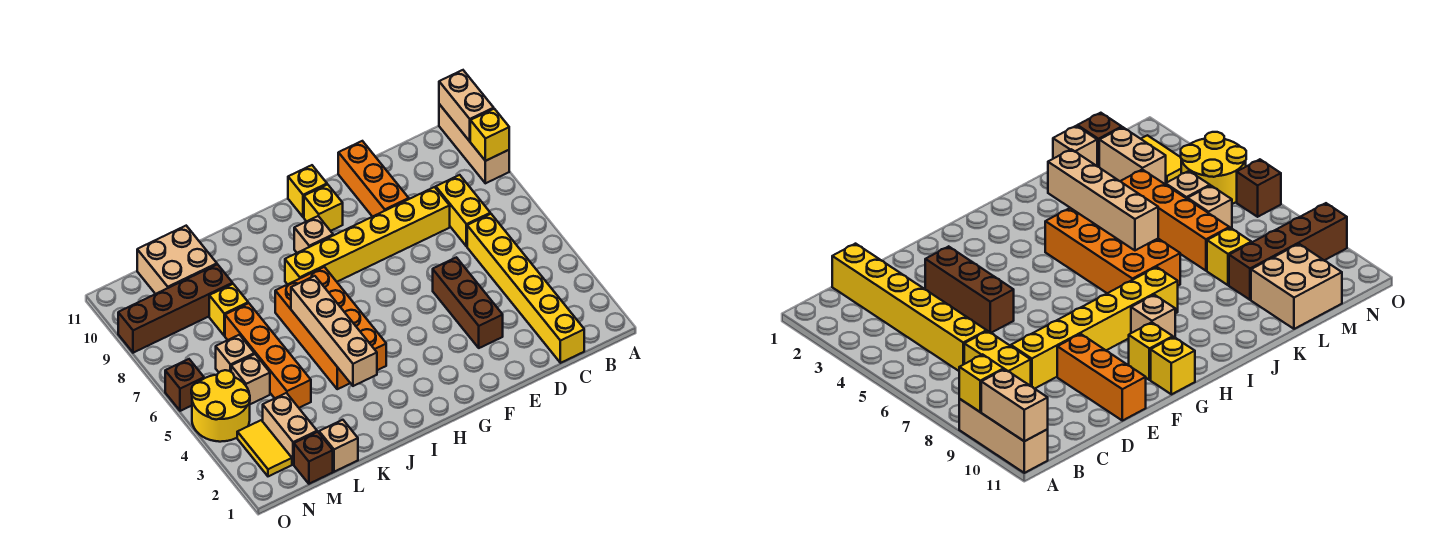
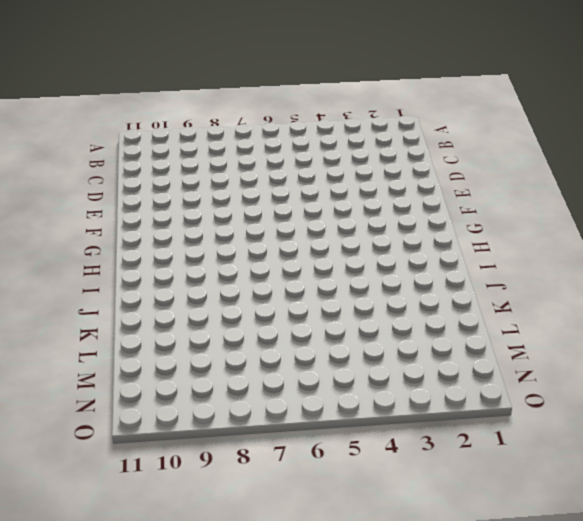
none -> tan brick A9:A11 level 1
none -> yellow brick C1:C6 level 1
none -> yellow brick C7:C8 level 1

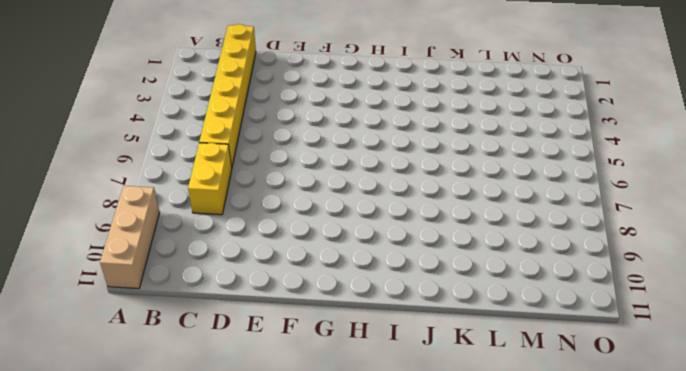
none -> yellow brick D8:I8 level 1
none -> brown brick E3:E5 level 1
none -> orange brick E9:E11 level 1

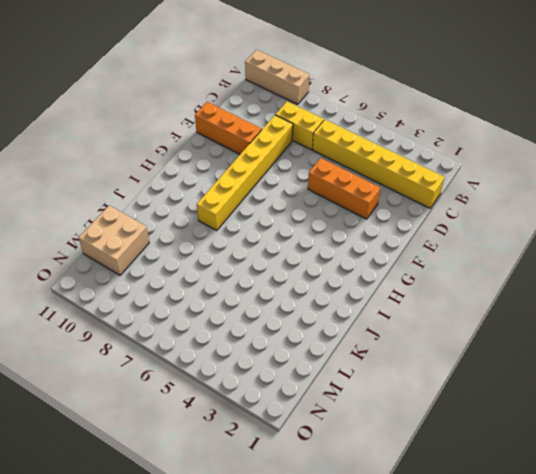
orange brick E3:E5 level 1 -> brown brick E3:E5 level 1
none -> yellow brick G10 level 1
none -> yellow brick G11 level 1
none -> tan brick H9 level 1

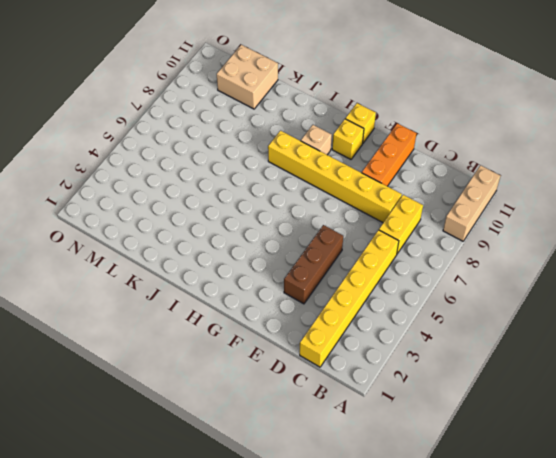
none -> orange brick I4:J7 level 1
none -> tan brick L1 level 1
none -> orange brick L4:L7 level 1

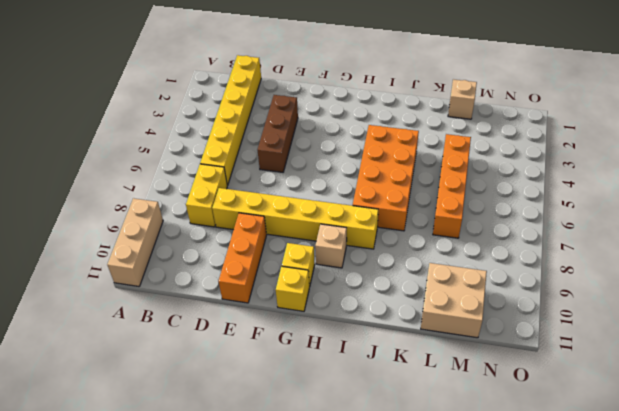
none -> yellow brick L8 level 1
none -> brown brick L9:O9 level 1
none -> brown brick M1 level 1

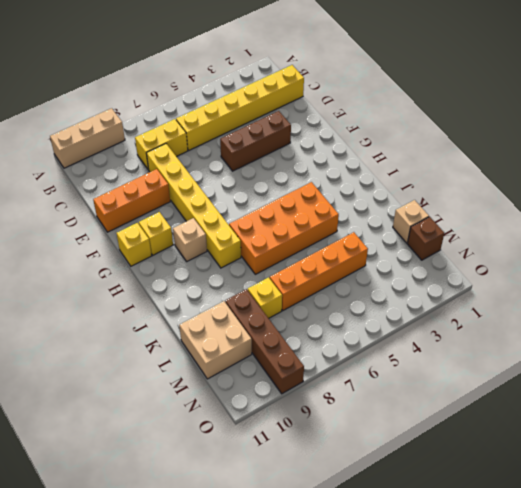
none -> tan brick M2:M3 level 1
none -> tan brick M5 level 1
none -> tan brick M6 level 1

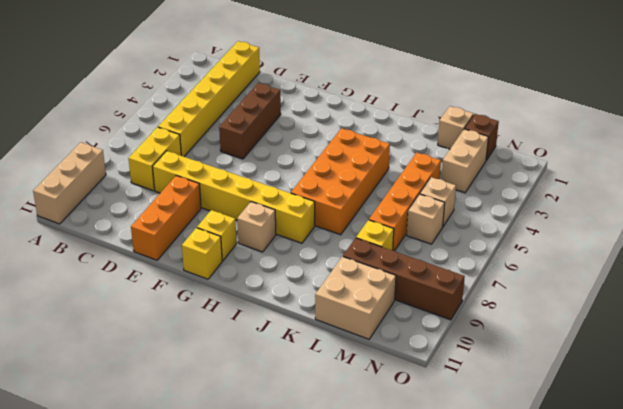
none -> yellow tile N2:N3 level 1
none -> yellow round brick N4:O5 level 1
none -> brown brick O6 level 1

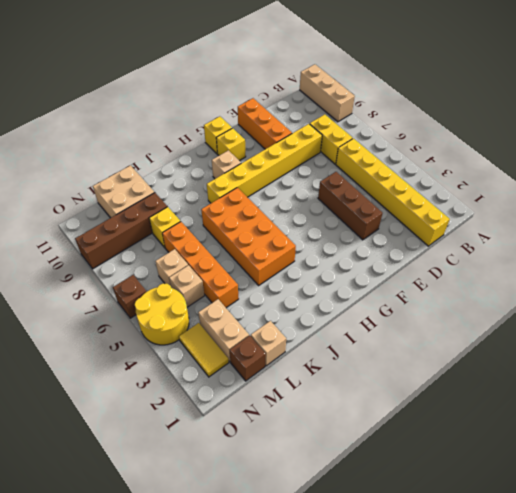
none -> yellow brick A9 level 2
none -> tan brick A10:A11 level 2
none -> tan brick J3:J6 level 2

